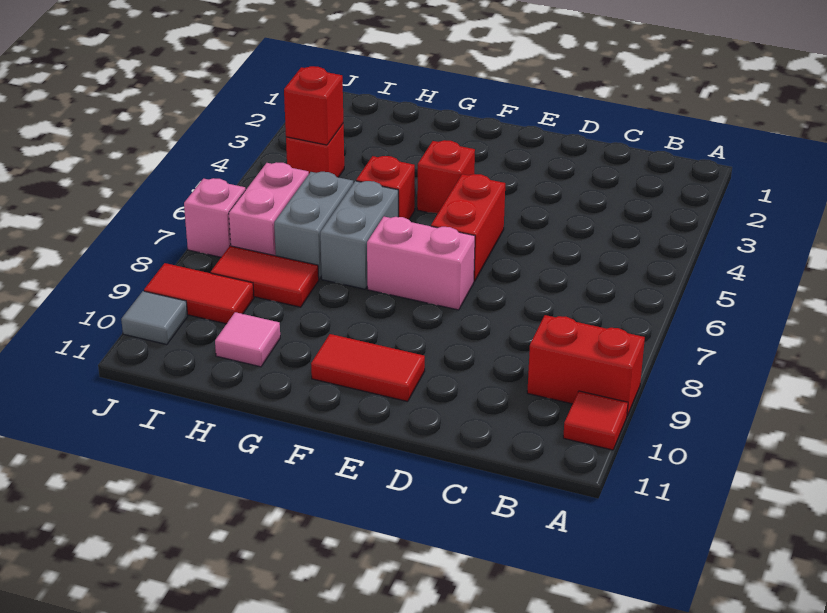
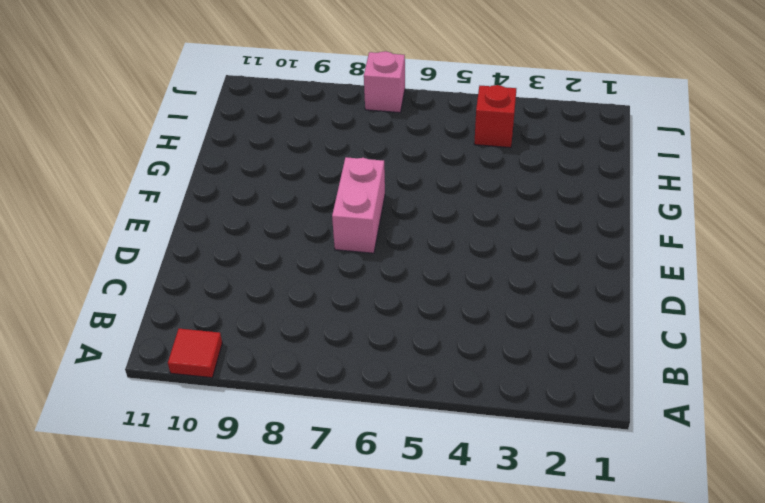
none -> red brick A9:B9 level 1
none -> red brick E5:E6 level 1
none -> red tile E10:F10 level 1

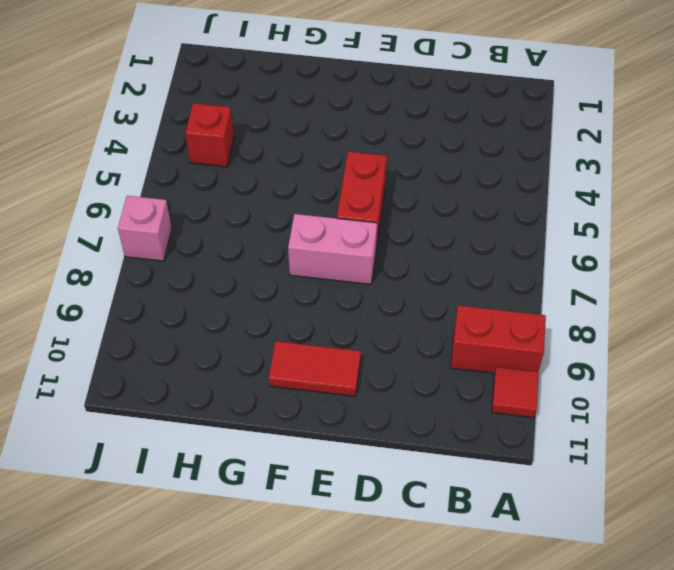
none -> red brick F4 level 1
none -> red brick G5 level 1
none -> grey brick G6:G7 level 1

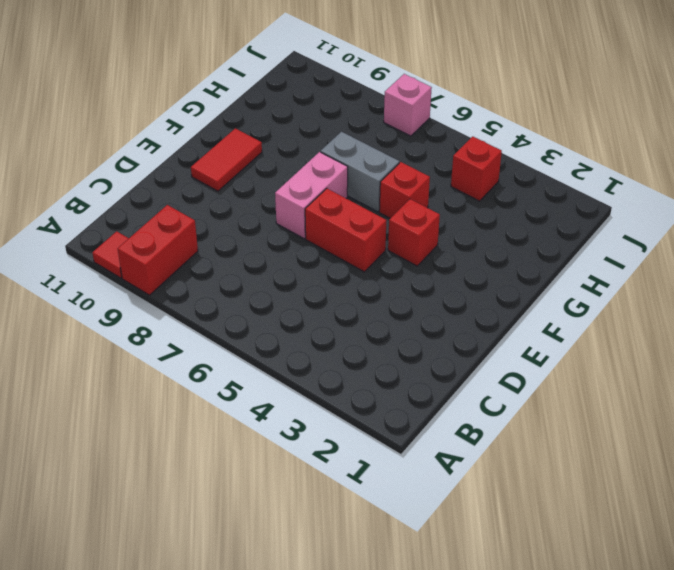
none -> grey brick H6:H7 level 1
none -> red tile H8:I8 level 1
none -> pink tile H10 level 1

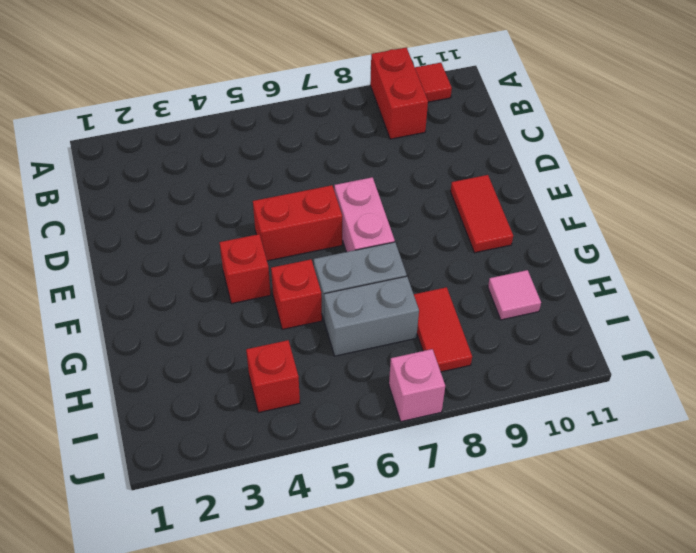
none -> pink brick I6:I7 level 1
none -> red tile I9:J9 level 1
none -> grey tile J10 level 1

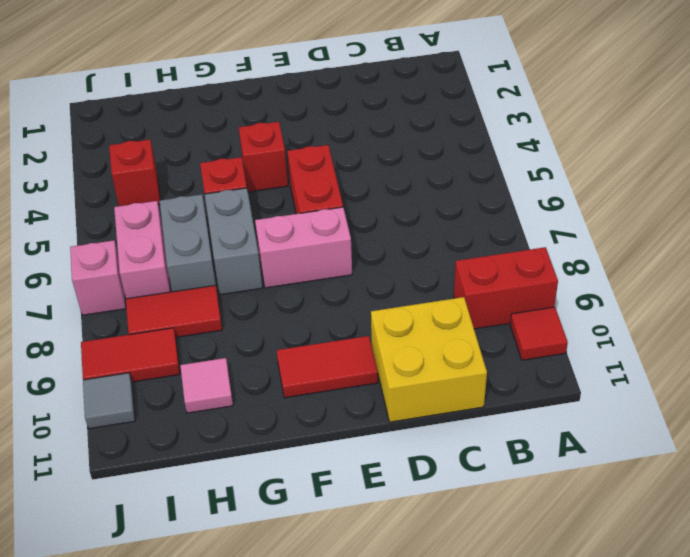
yellow brick C10:D11 level 1 -> none
none -> red brick I4 level 2

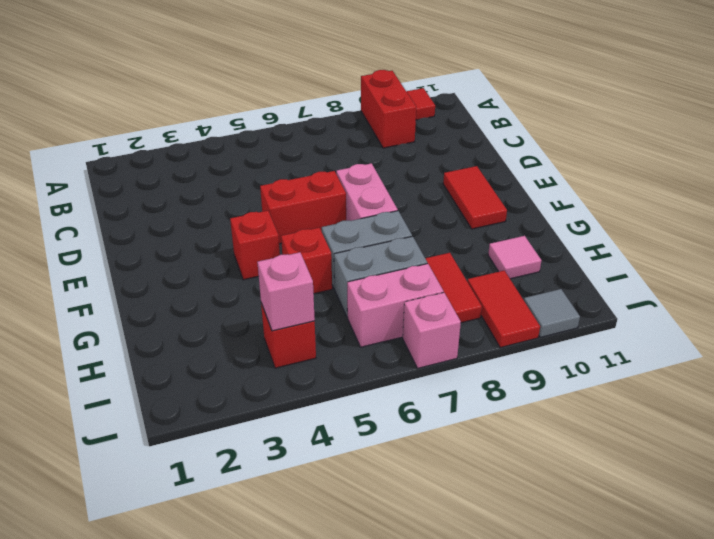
pink brick I4 level 2 -> red brick I4 level 2

